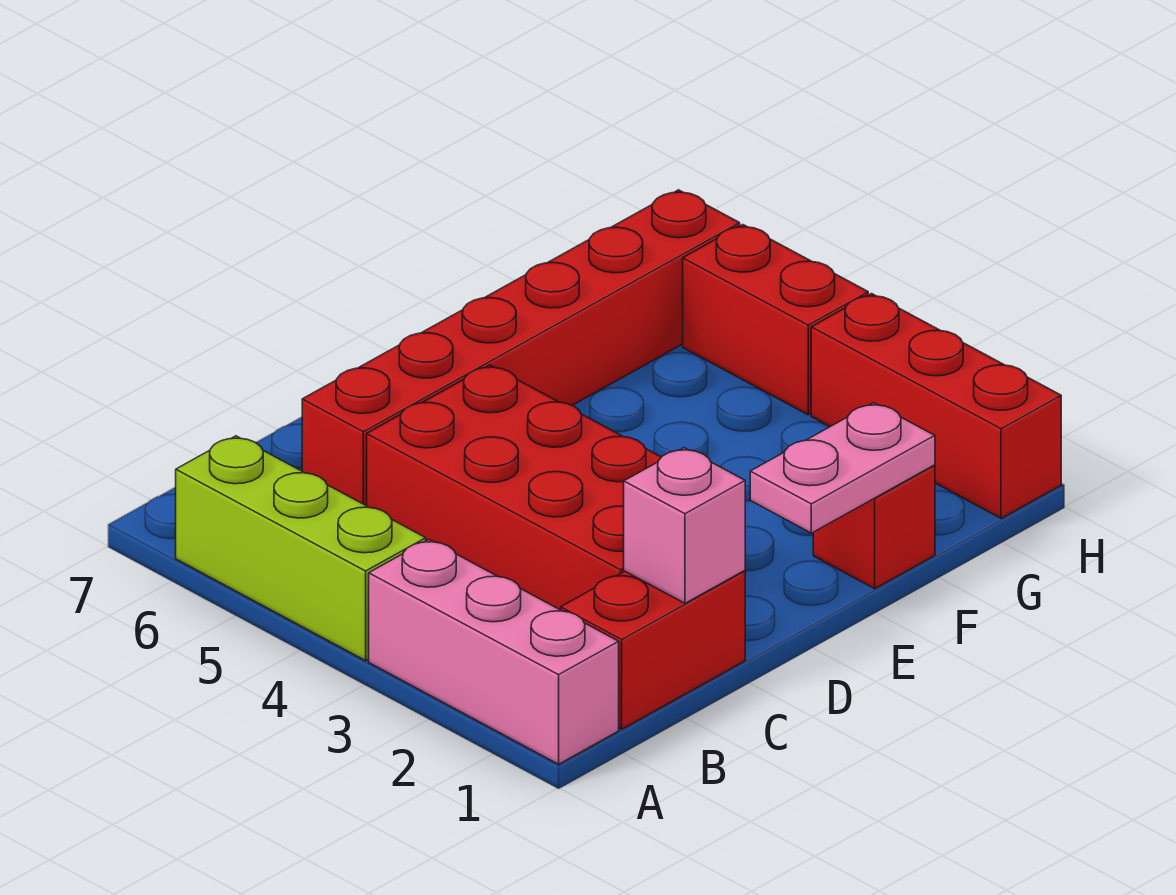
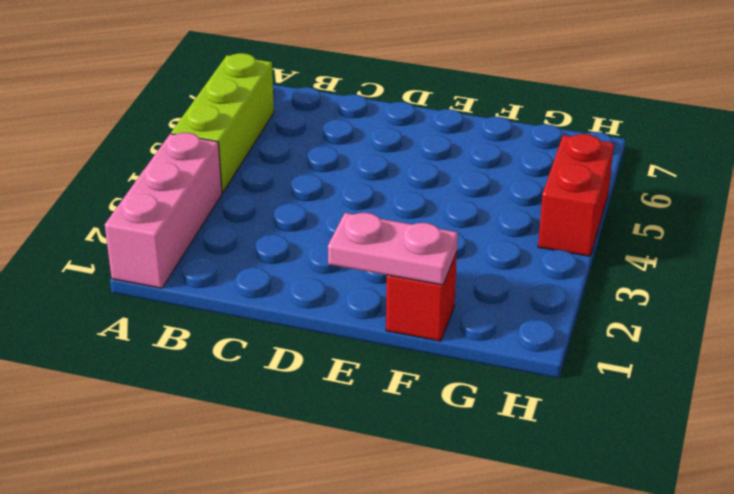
none -> red brick B1:C1 level 1
none -> red brick C2:D5 level 1

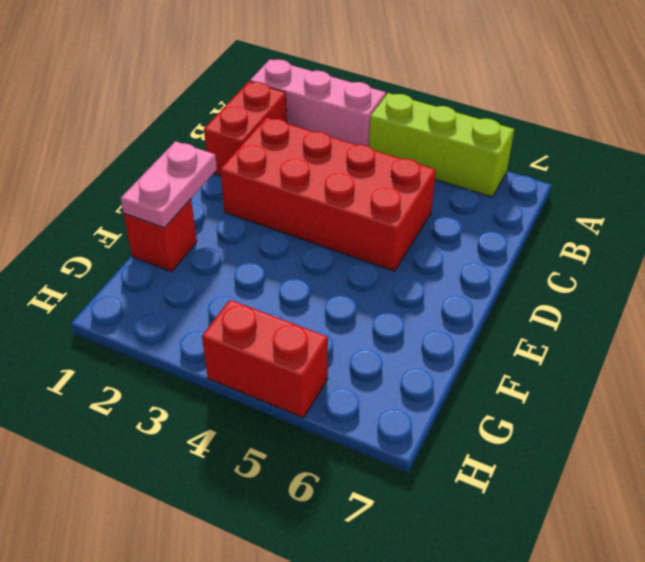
none -> red brick C6:H6 level 1
none -> red brick H1:H3 level 1

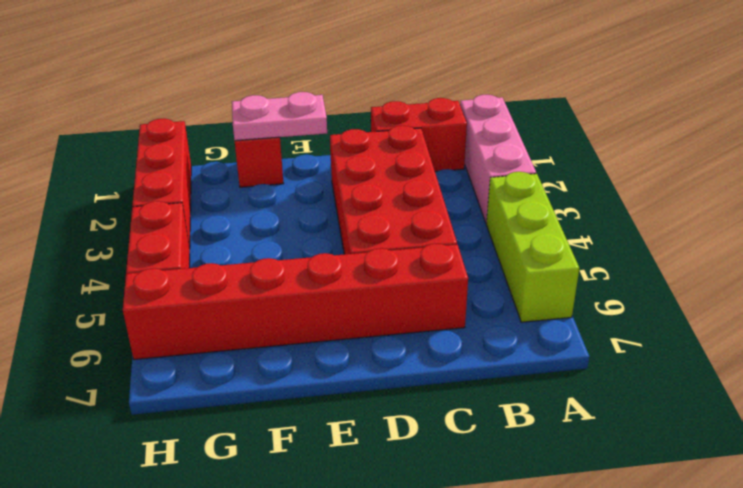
none -> pink brick C1 level 2

